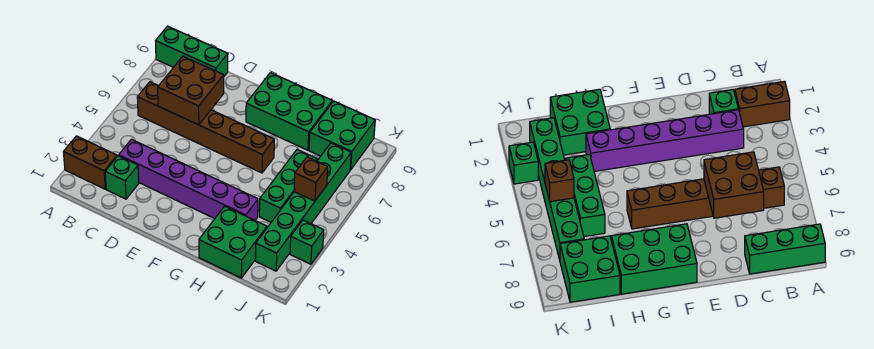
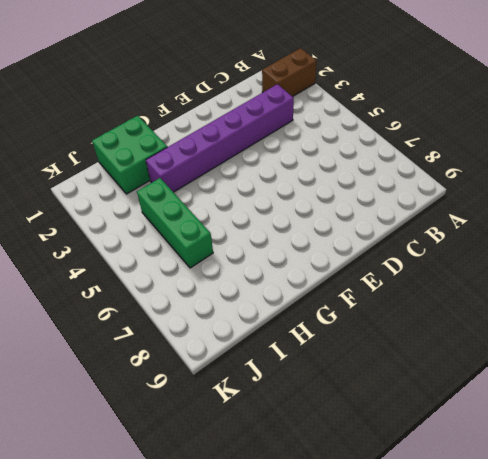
none -> green brick A9:C9 level 1
none -> brown brick B6:G6 level 1
none -> green brick C2 level 1

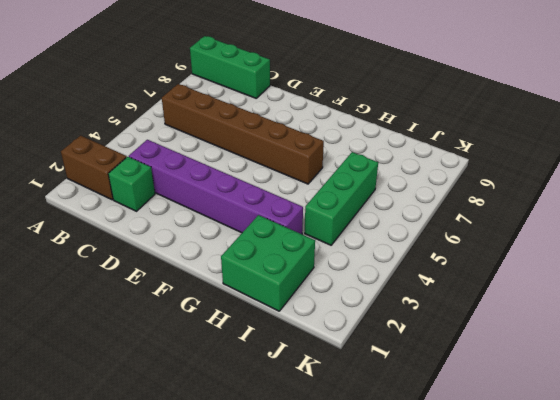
none -> green brick F8:H9 level 1
none -> green brick I8:J9 level 1
none -> green brick J2:J7 level 1

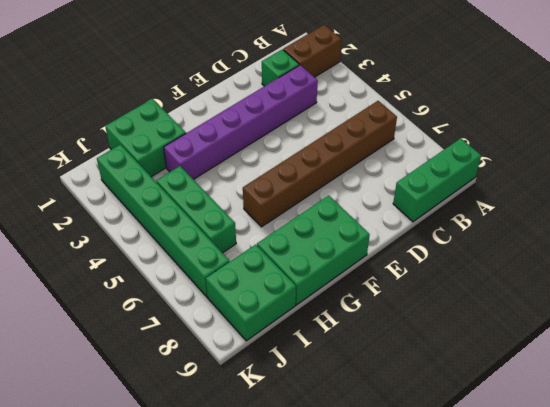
none -> green brick K3 level 1
none -> brown brick C6:D7 level 2
none -> brown brick J5 level 2

